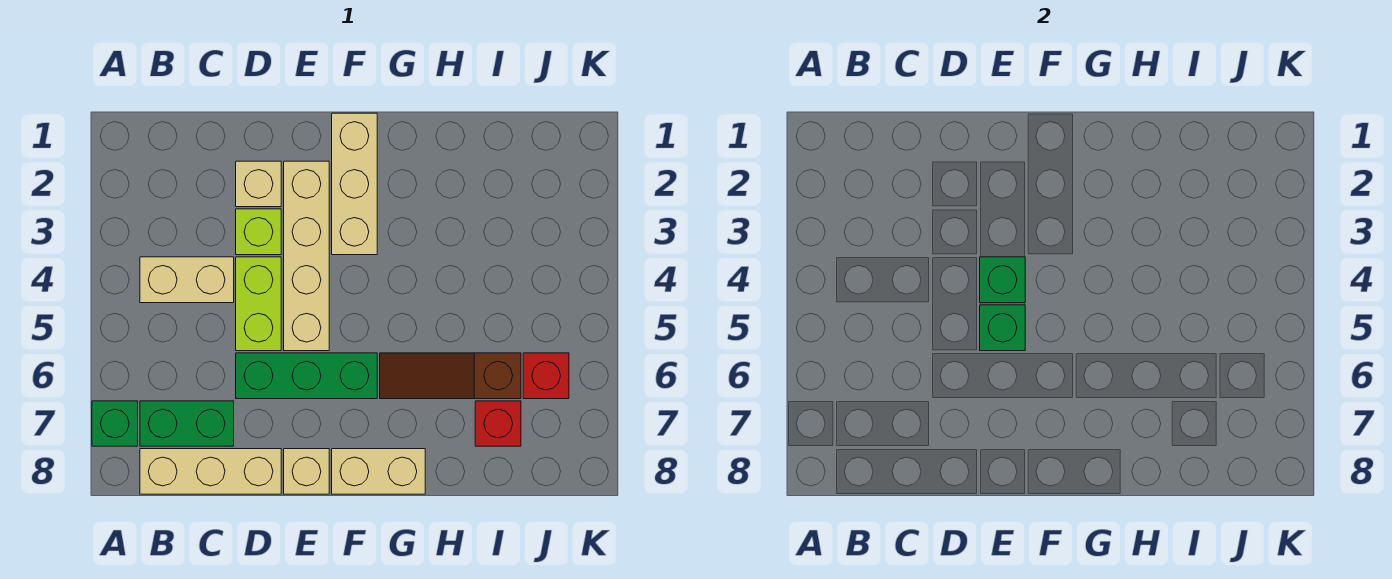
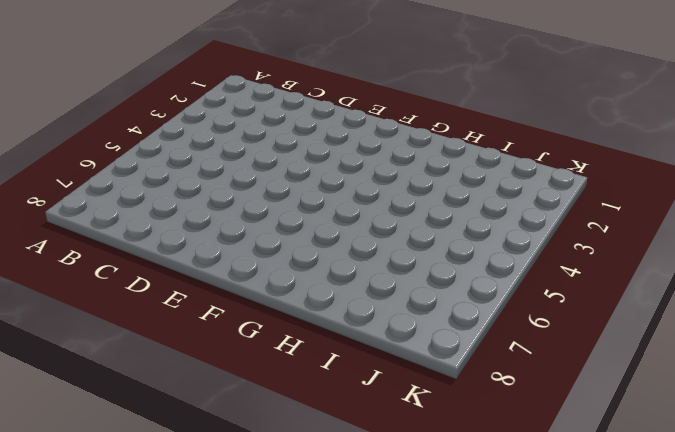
none -> green brick A7 level 1
none -> tan brick B4:C4 level 1
none -> green brick B7:C7 level 1

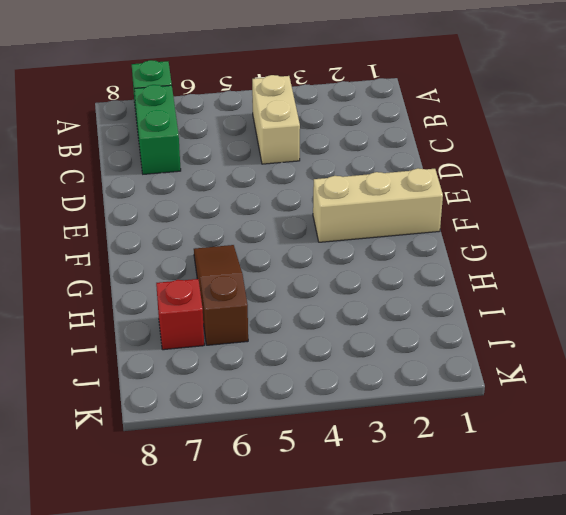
none -> tan brick B8:D8 level 1
none -> tan brick D2 level 1
none -> lime brick D3 level 1

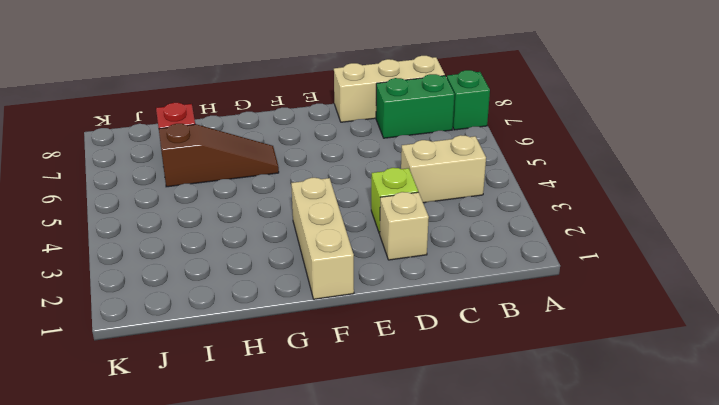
none -> lime brick D4:D5 level 1
none -> green brick D6:F6 level 1
none -> tan brick E2:E5 level 1

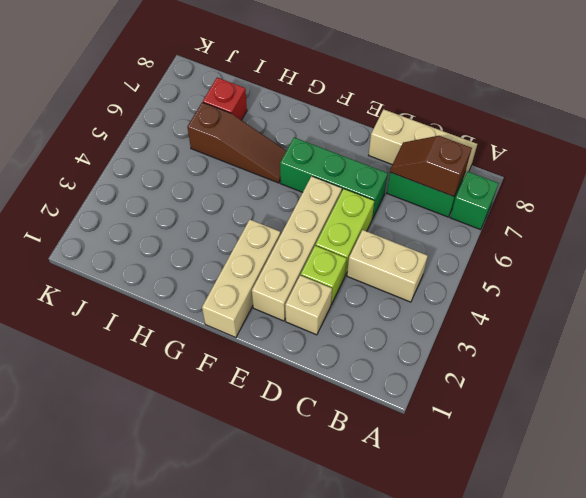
brown slope B7:C7 level 2 top B -> none
none -> tan brick E8 level 1
none -> tan brick F8:G8 level 1
none -> red brick J6 level 1

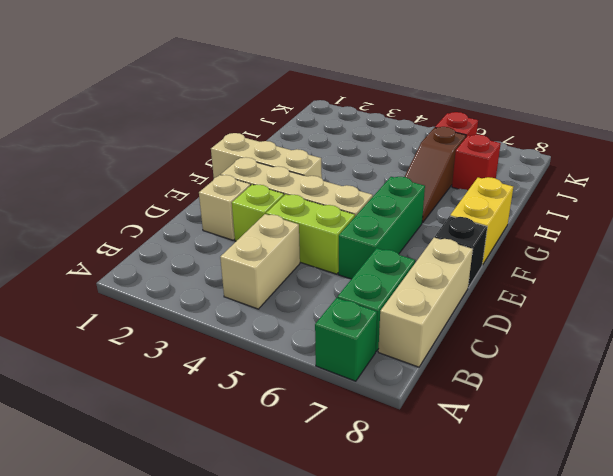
black brick E8 level 1 -> tan brick E8 level 1
yellow brick F8:G8 level 1 -> tan brick F8:G8 level 1
none -> green brick E4 level 2
none -> green brick E5 level 2

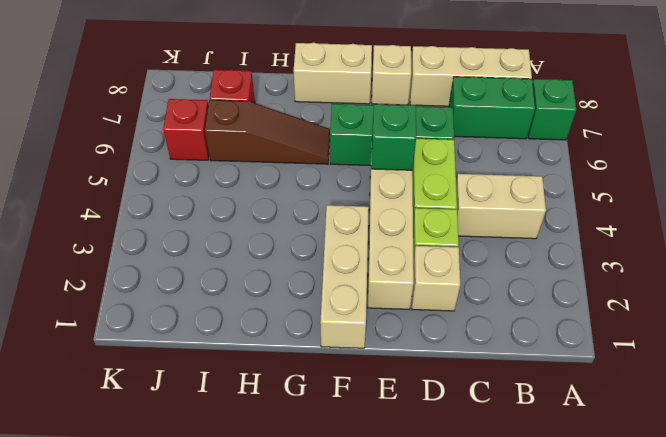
none -> green brick E4 level 2

